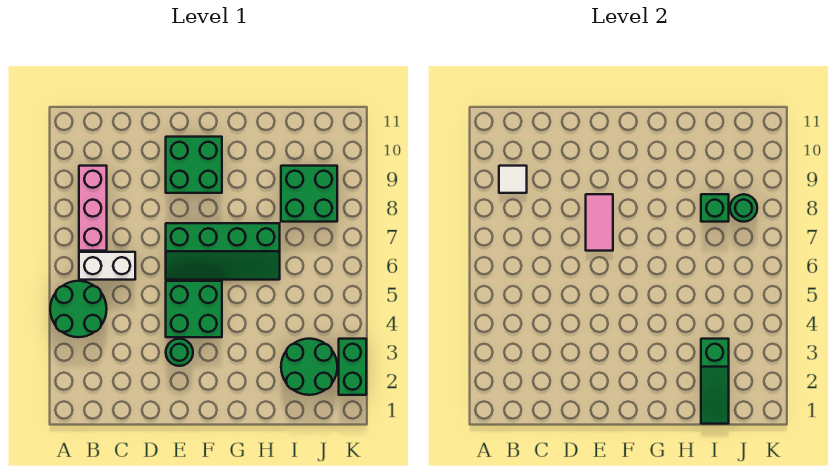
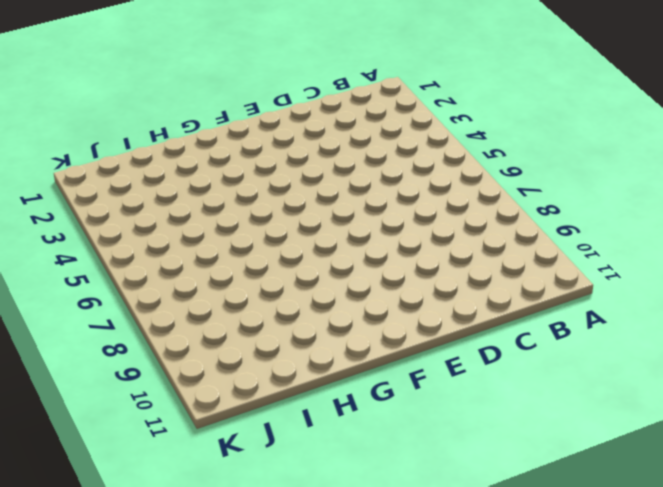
none -> green round brick A4:B5 level 1
none -> white brick B6:C6 level 1
none -> pink brick B7:B9 level 1

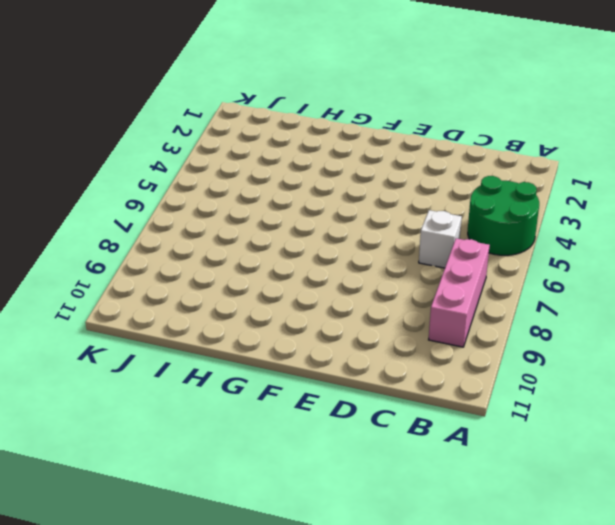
white brick C6 level 1 -> white brick B6:C6 level 1
none -> green round brick E3 level 1
none -> green brick E4:F5 level 1
none -> green slope E6:H7 level 1 top 7

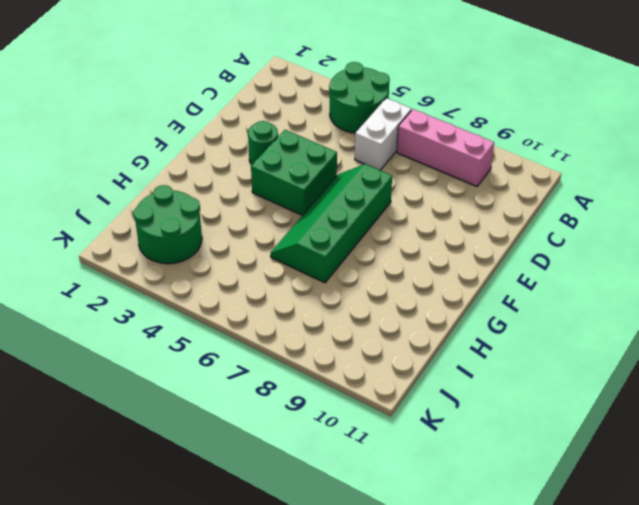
none -> green brick E9:F10 level 1
none -> green brick I8:J9 level 1
none -> green brick K2:K3 level 1

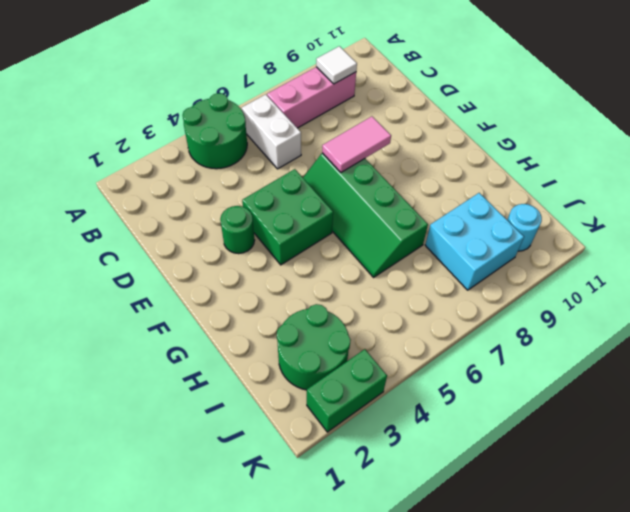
cyan brick I8:J9 level 1 -> green brick I8:J9 level 1
cyan round brick J10 level 1 -> none
none -> green brick E9:F10 level 1
none -> green slope I1:I3 level 2 top 3
none -> green brick I8 level 2

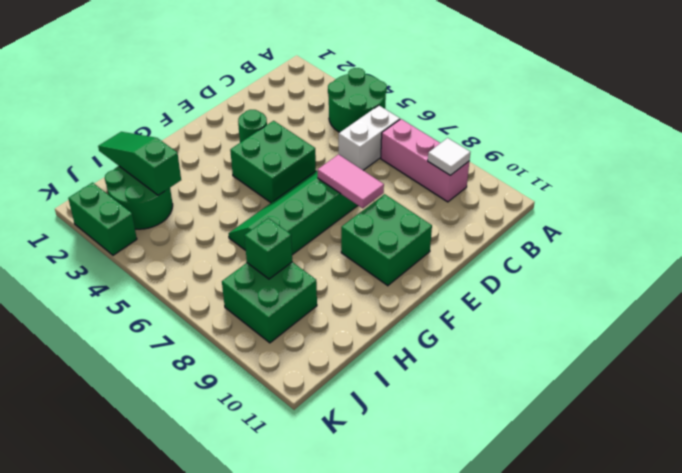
none -> green round brick J8 level 2

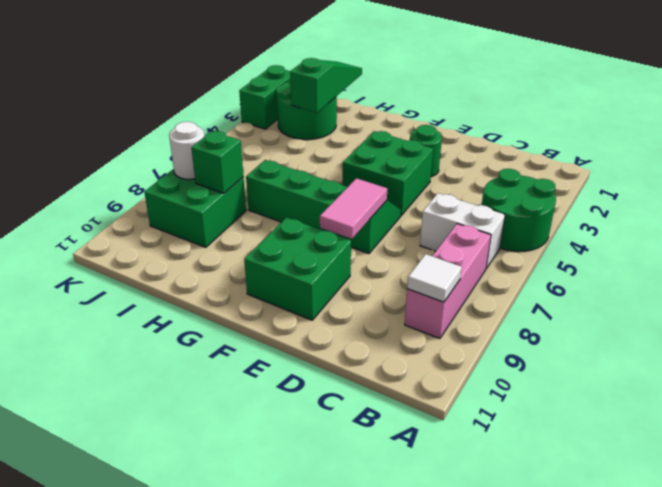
white round brick J8 level 2 -> green round brick J8 level 2

